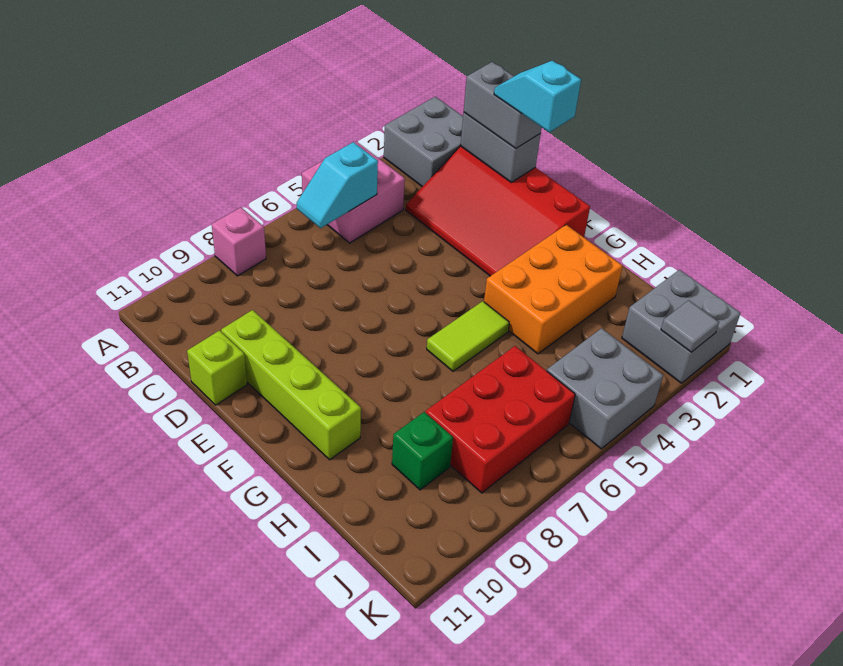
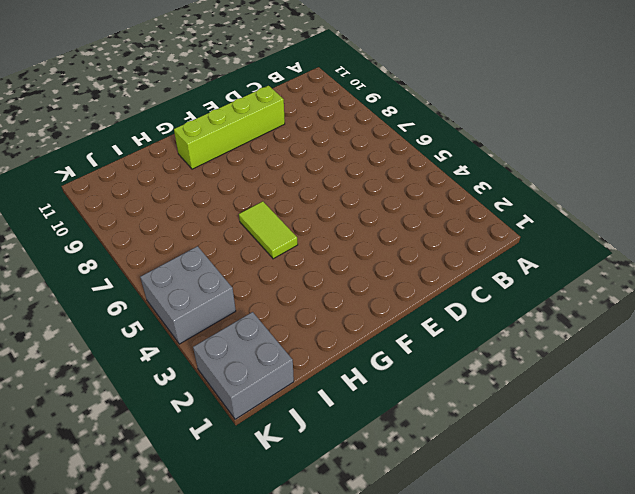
none -> grey brick A1:B2 level 1
none -> pink brick A4:B5 level 1
none -> pink brick A8 level 1

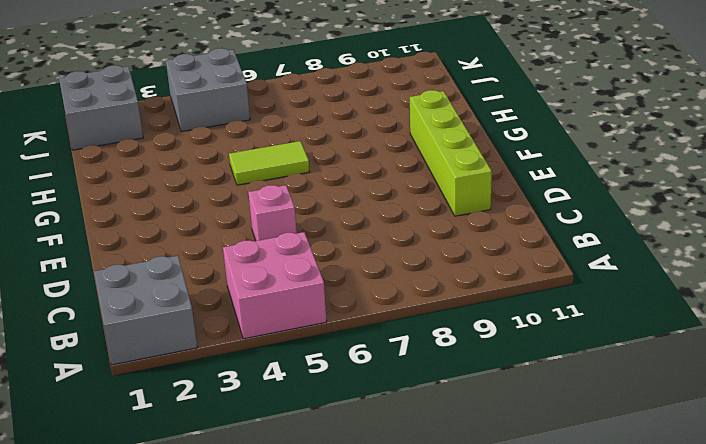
pink brick D5 level 1 -> pink brick A8 level 1
none -> red slope C1:F3 level 1 top 1
none -> lime brick D11 level 1
none -> orange brick G2:H4 level 1

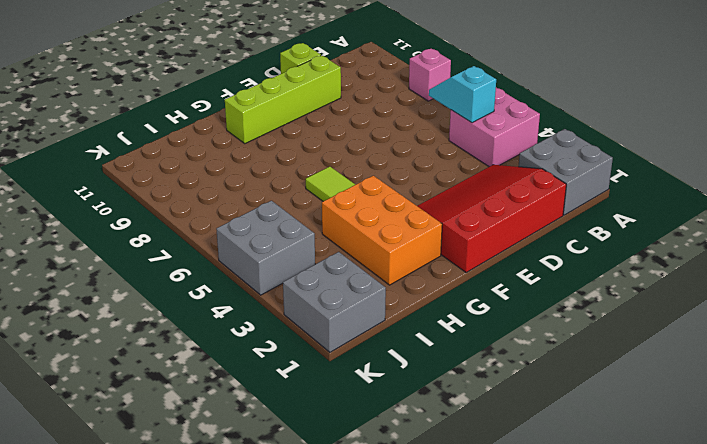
none -> red brick I6:J8 level 1
none -> green brick I9 level 1
none -> grey brick C1:D1 level 2

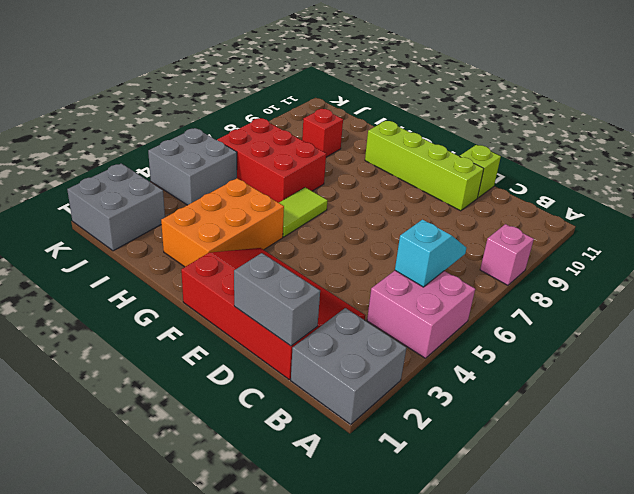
red brick H6:J7 level 1 -> red brick I6:J8 level 1
red brick I9 level 1 -> green brick I9 level 1
none -> grey tile K2 level 2
none -> grey brick C1:D1 level 3
none -> cyan slope D1:E1 level 4 top E

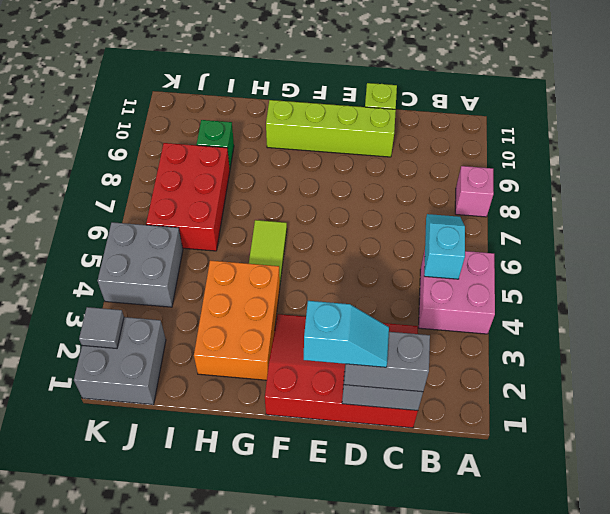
none -> grey brick A1:B2 level 1

